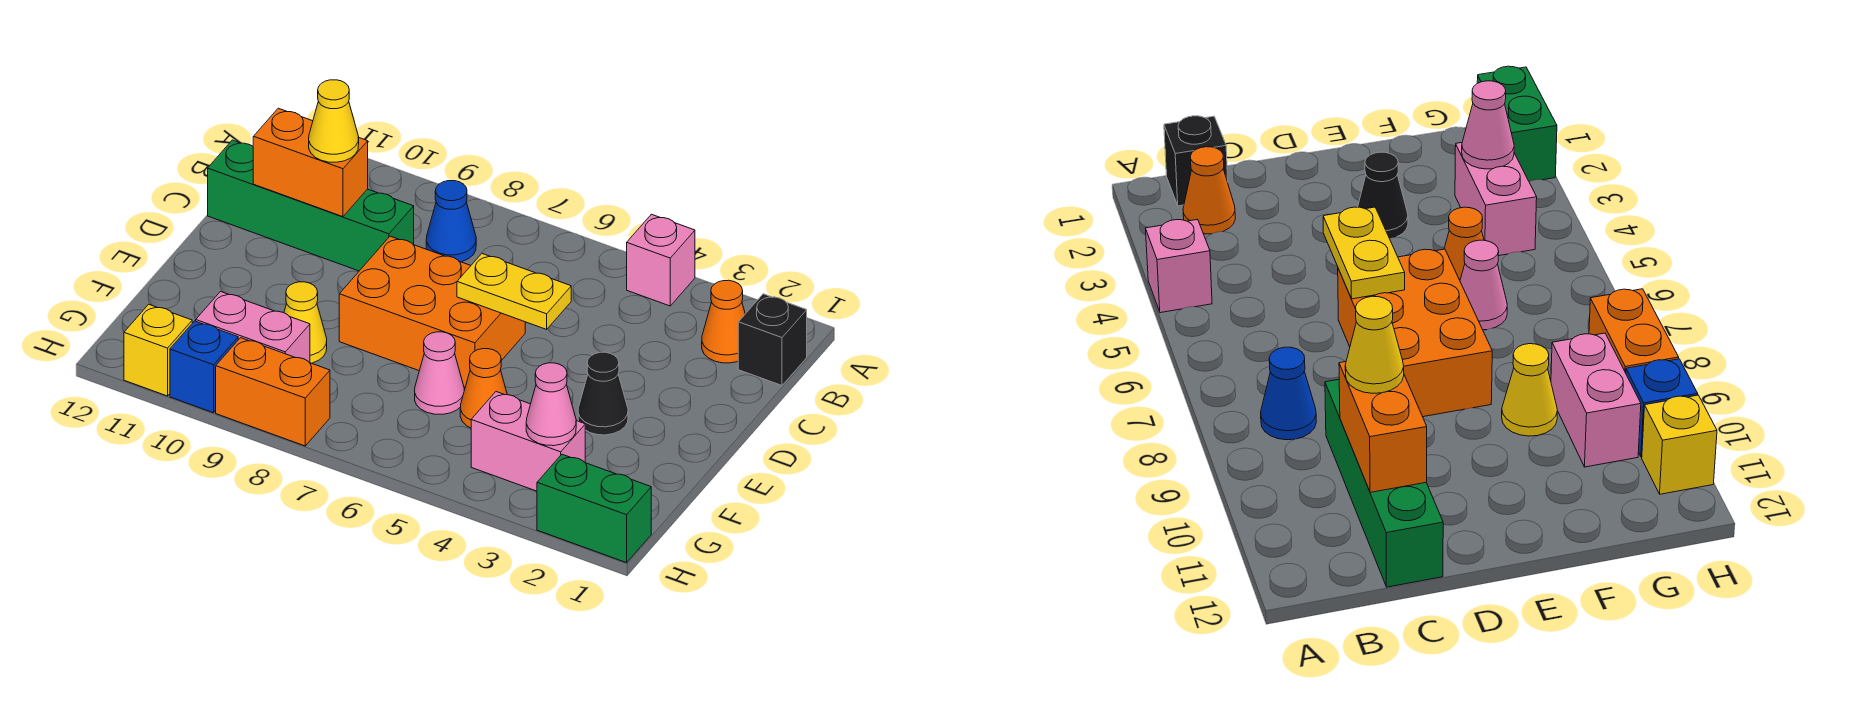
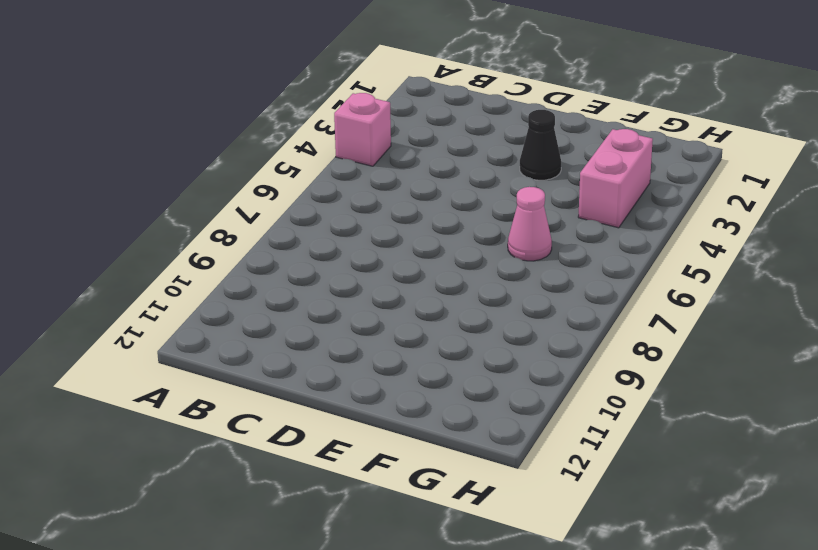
none -> black brick B1 level 1
none -> orange cone B2 level 1
none -> blue cone B8 level 1

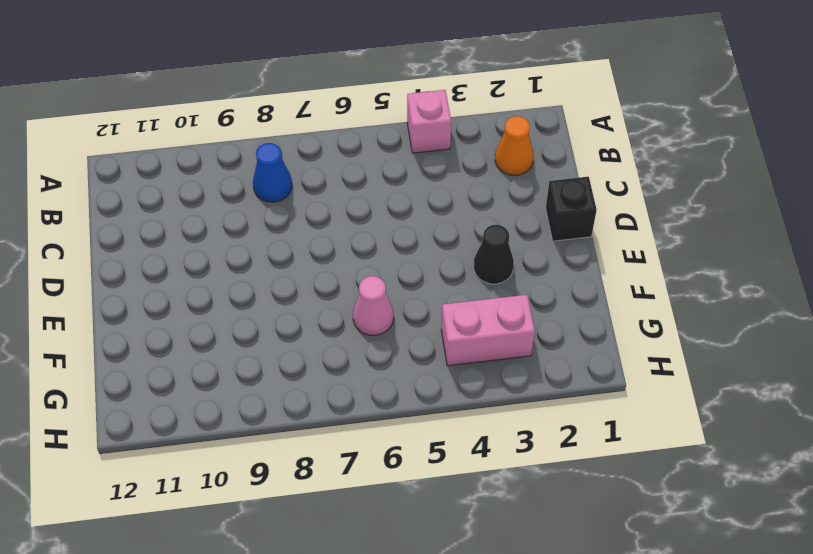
black brick D1 level 1 -> black brick B1 level 1
none -> green brick C9:C12 level 1
none -> orange brick D6:E8 level 1
none -> orange cone F5 level 1

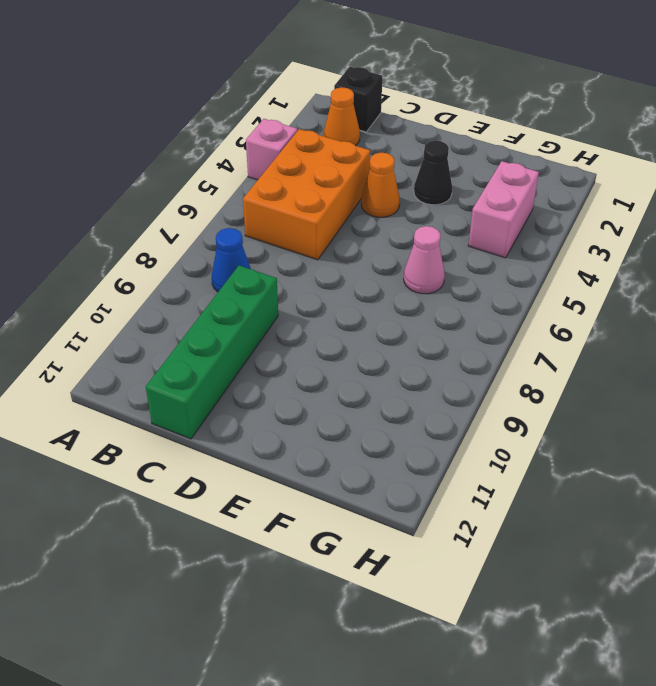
orange brick B4:C6 level 1 -> orange brick D6:E8 level 1
orange cone D4 level 1 -> orange cone F5 level 1
none -> yellow cone F9 level 1
none -> pink brick G9:G10 level 1
none -> green brick H1:H2 level 1

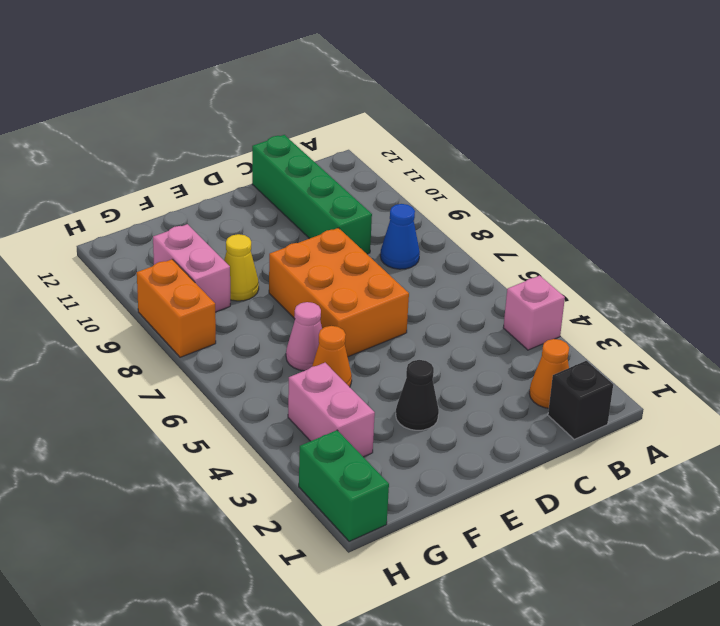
none -> blue brick H10 level 1
none -> yellow brick H11 level 1
none -> orange brick C10:C11 level 2

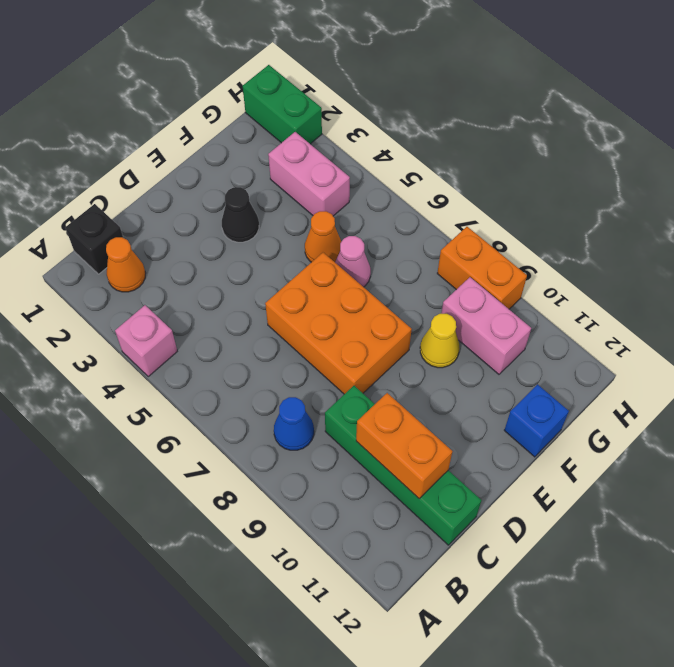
blue brick F12 level 1 -> blue brick H10 level 1
none -> yellow brick H11 level 1
none -> yellow plate D5:D6 level 2
none -> pink cone G3 level 2

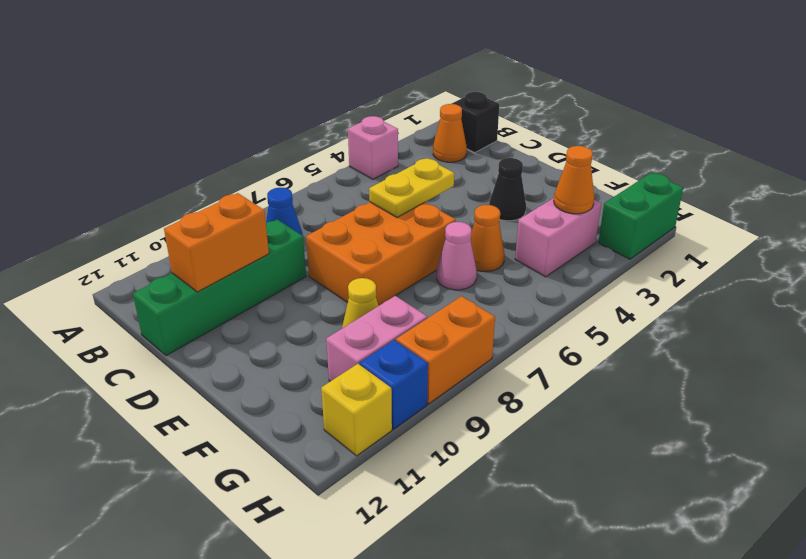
orange cone G3 level 2 -> pink cone G3 level 2
none -> yellow cone C10 level 3

